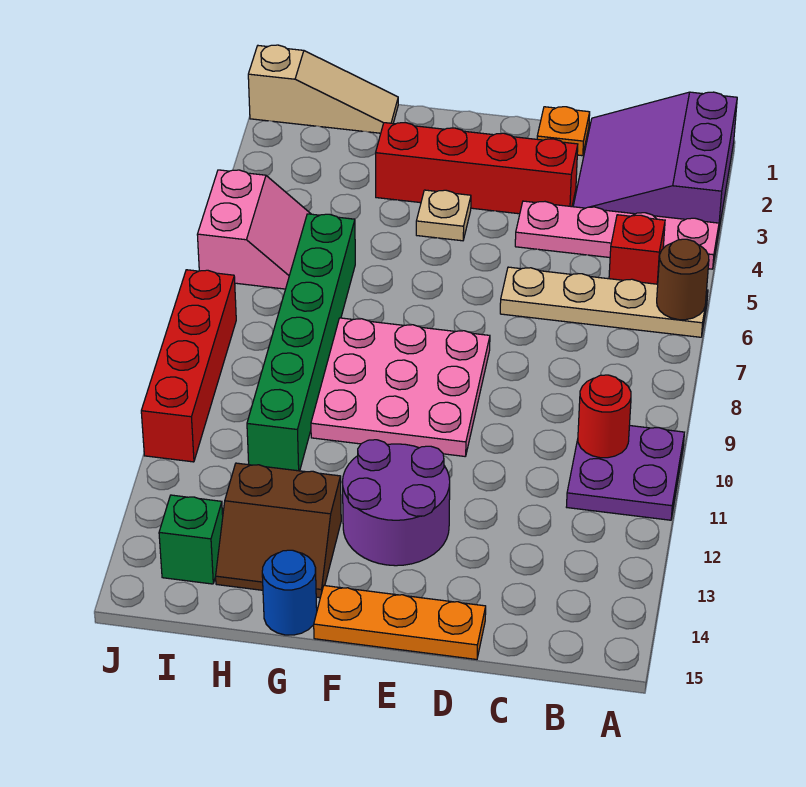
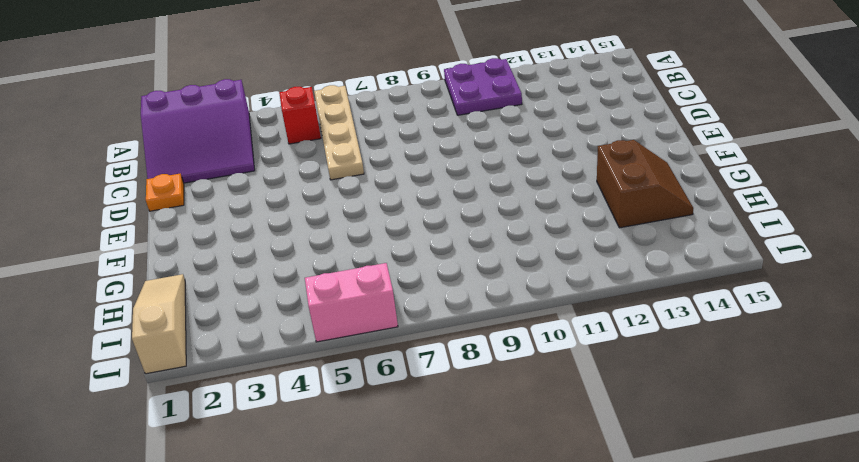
none -> pink plate A4:D4 level 1
none -> red brick D3:G3 level 1
none -> orange plate D15:F15 level 1

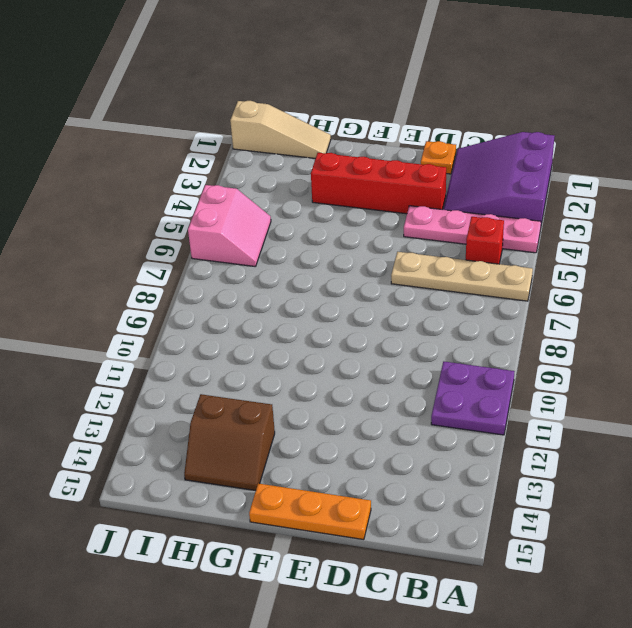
none -> pink plate E8:G10 level 1
none -> purple round brick E12:F13 level 1
none -> tan plate F4 level 1

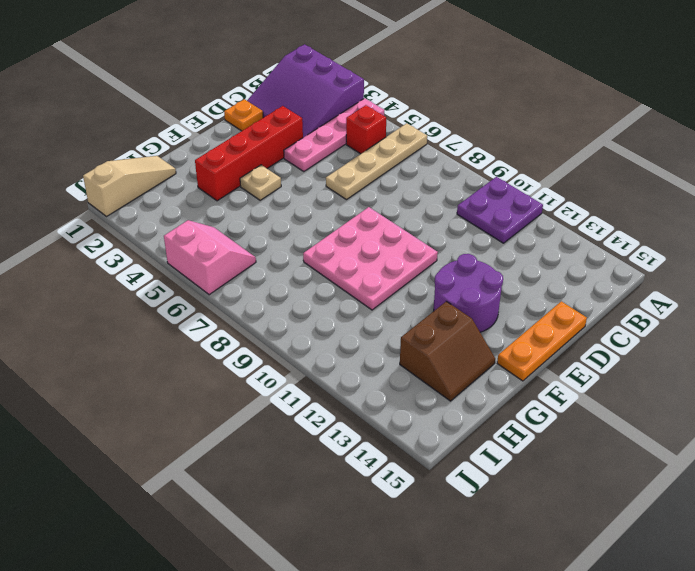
none -> blue round brick G15 level 1
none -> green brick H6:H11 level 1
none -> green brick I14 level 1

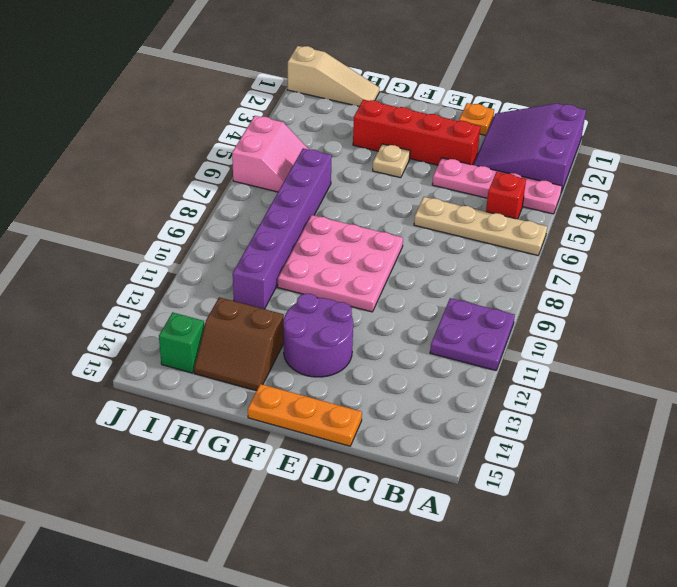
purple brick H6:H11 level 1 -> green brick H6:H11 level 1
none -> blue round brick G15 level 1
none -> red brick J8:J11 level 1
none -> brown round brick A6 level 2

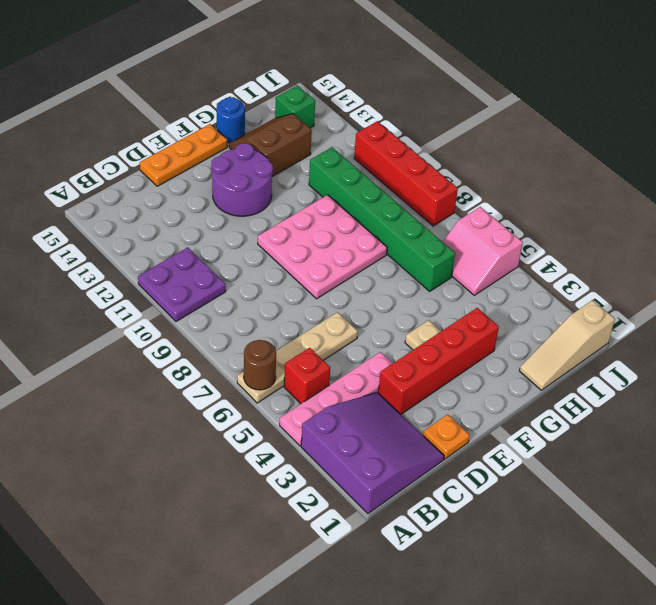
none -> red round brick B10 level 2

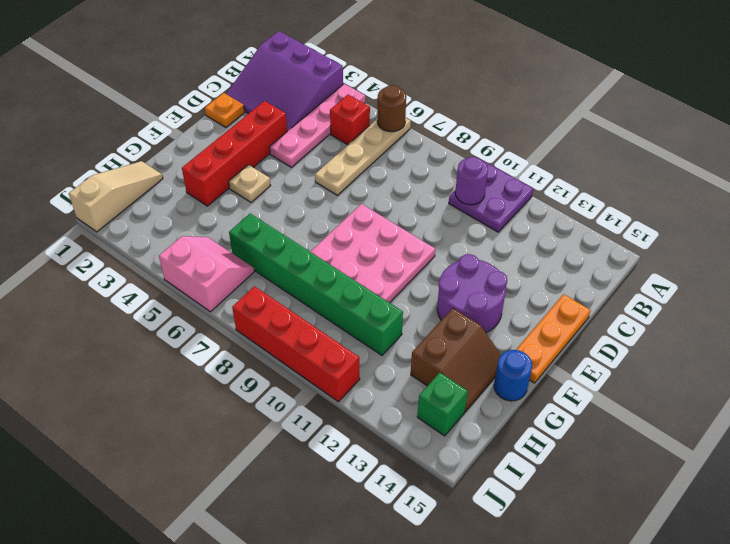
purple round brick B10 level 2 -> red round brick B10 level 2

